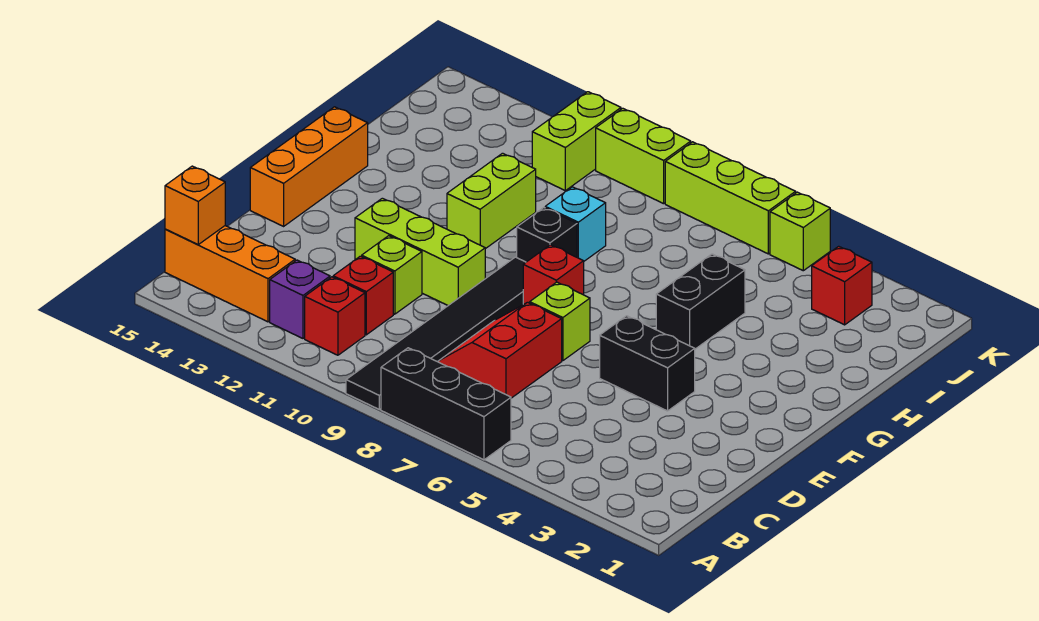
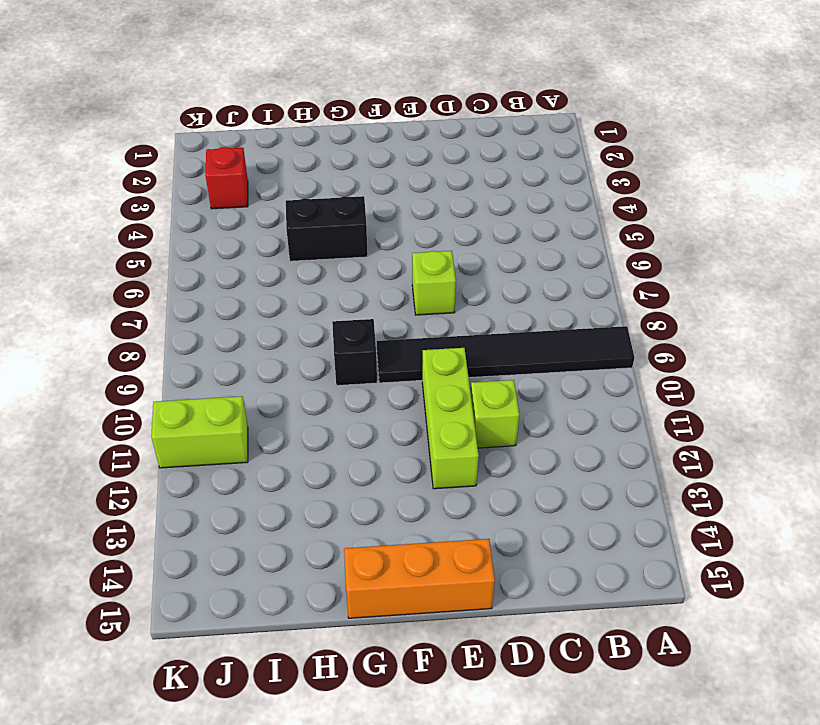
none -> black brick A6:A8 level 1
none -> red brick B11 level 1
none -> purple brick B12 level 1

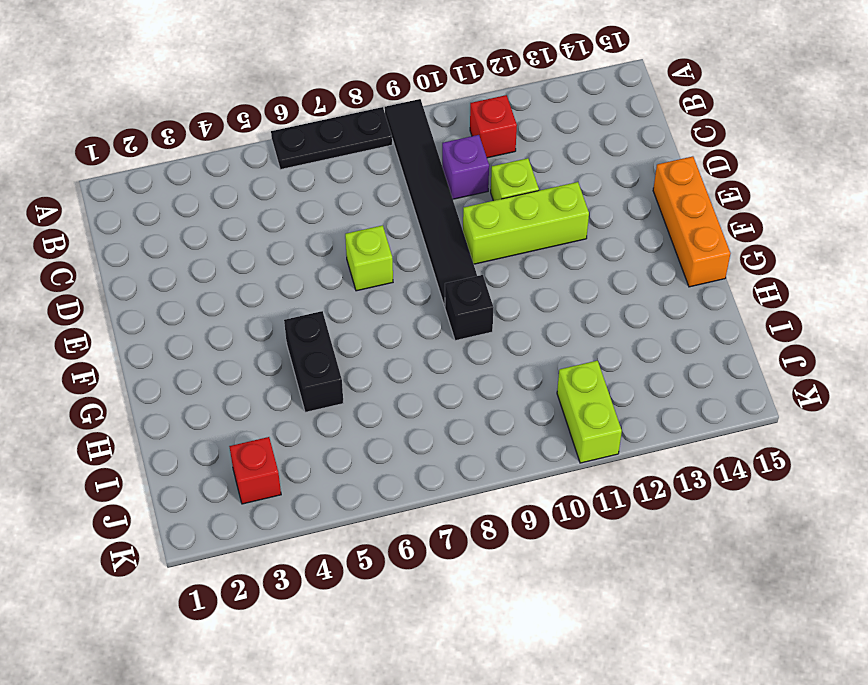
black plate A6:A8 level 1 -> black brick A6:A8 level 1
purple brick C10 level 1 -> purple brick B12 level 1
none -> orange brick B13:B15 level 1
none -> red slope C7:D8 level 1 top 7
none -> red brick C11 level 1

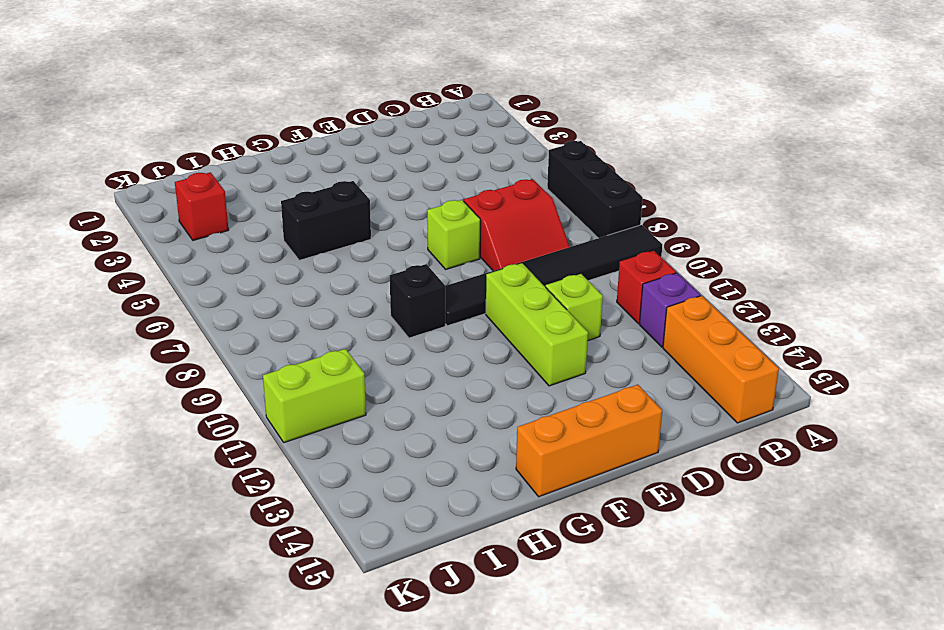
none -> red brick C11 level 1
none -> black brick E4:E5 level 1
none -> red brick F8 level 1

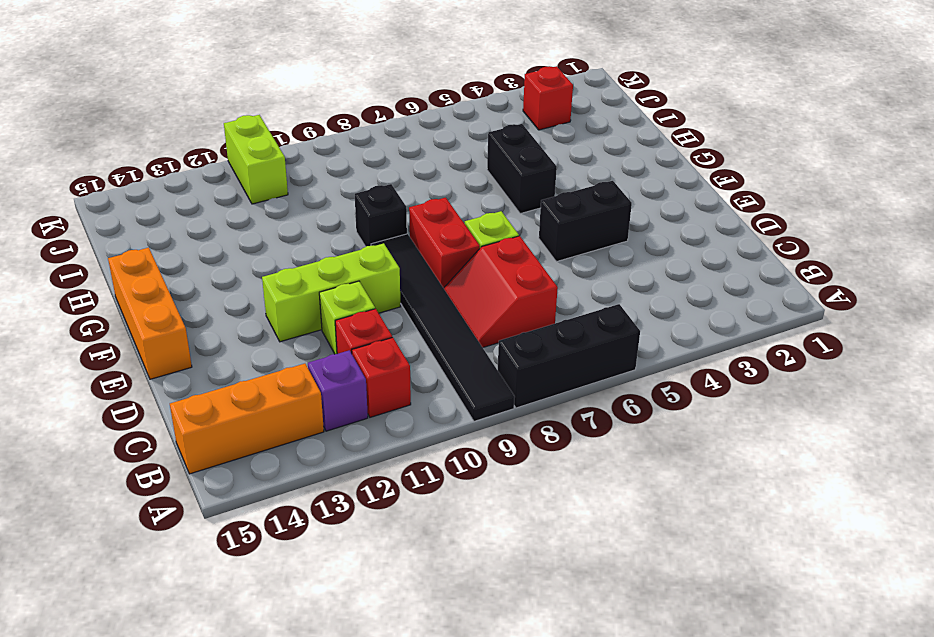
red brick E8:F8 level 1 -> red brick F8 level 1
none -> lime brick G11:H11 level 1
none -> cyan brick H9 level 1
none -> lime brick K5 level 1

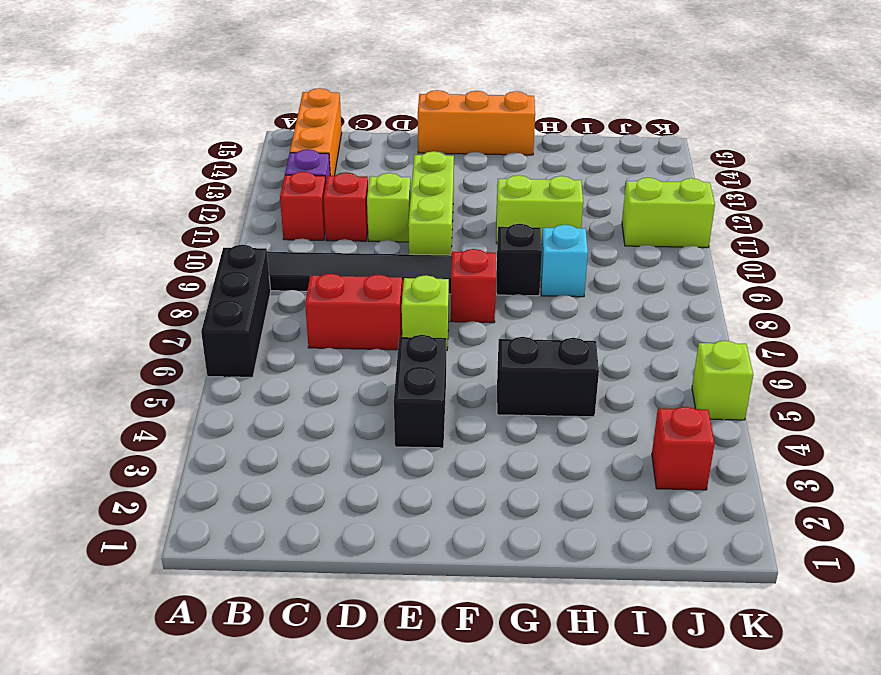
none -> lime brick K6:K8 level 1
none -> lime brick K9:K10 level 1
none -> orange brick B15 level 2

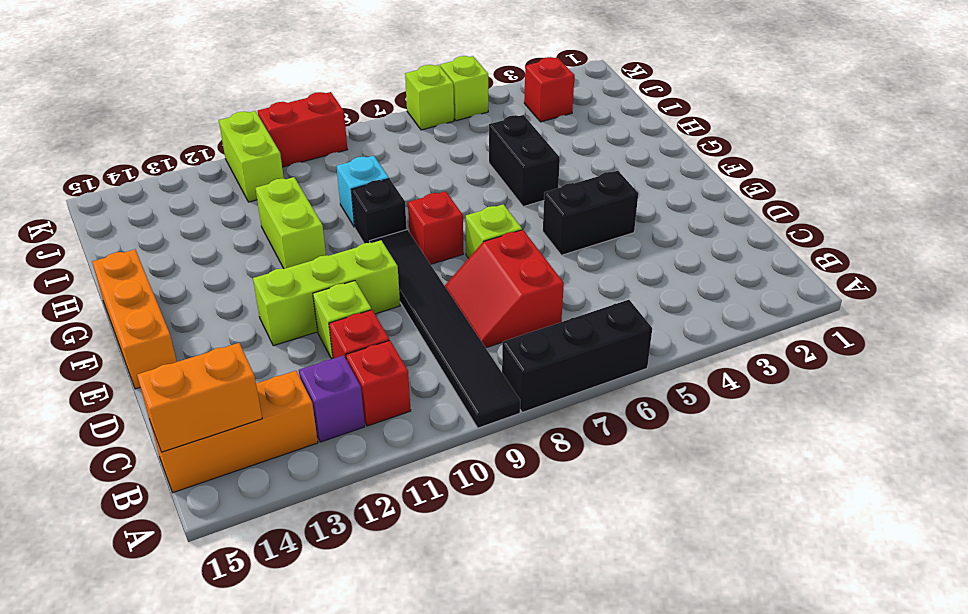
orange brick B14:B15 level 2 -> orange brick B15 level 2
lime brick K6 level 1 -> lime brick K6:K8 level 1
red brick K9:K10 level 1 -> lime brick K9:K10 level 1

